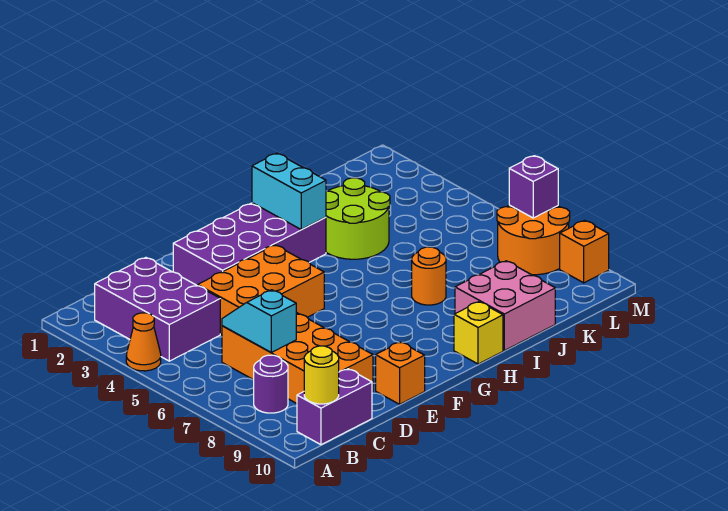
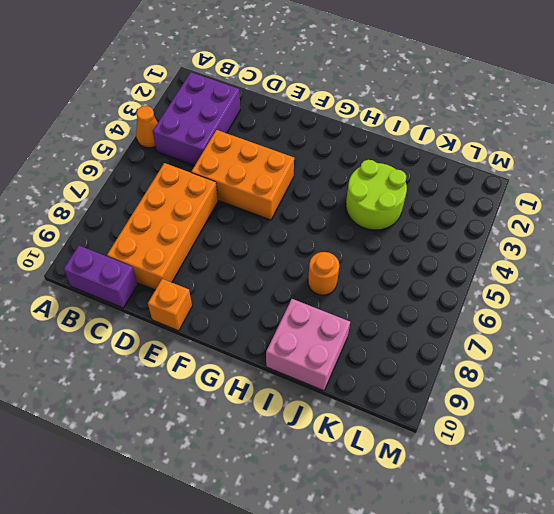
none -> purple round brick B8 level 1
none -> purple brick E2:H3 level 1
none -> yellow brick H10 level 1

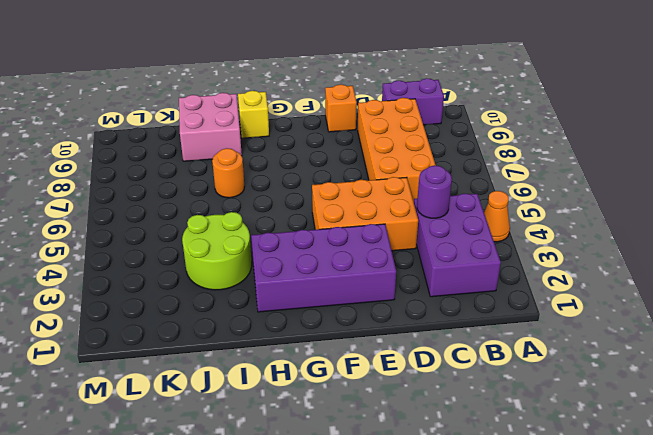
purple round brick C4 level 2 -> purple round brick B8 level 1
none -> orange round brick L7:M8 level 1
none -> orange brick M9 level 1
none -> yellow round brick B10 level 2

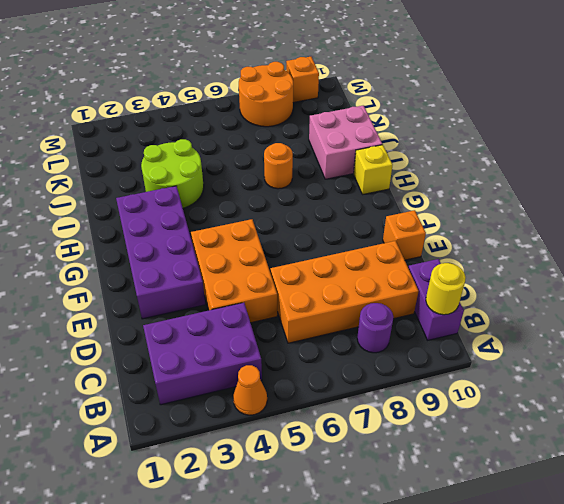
none -> cyan slope C6:C7 level 2 top 7
none -> cyan brick H2:H3 level 2
none -> purple brick M7 level 2

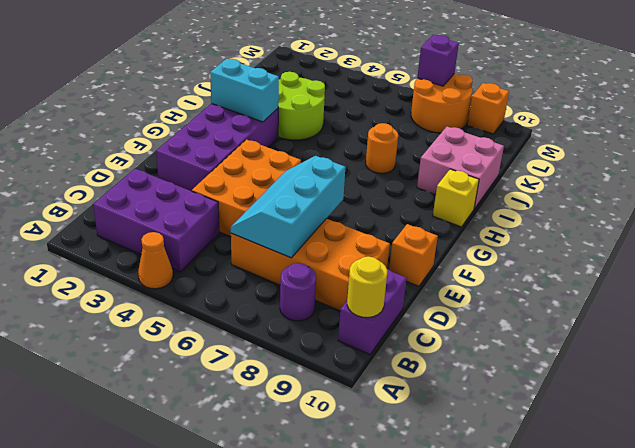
cyan slope C6:E7 level 2 top 7 -> cyan slope C6:C7 level 2 top 7

